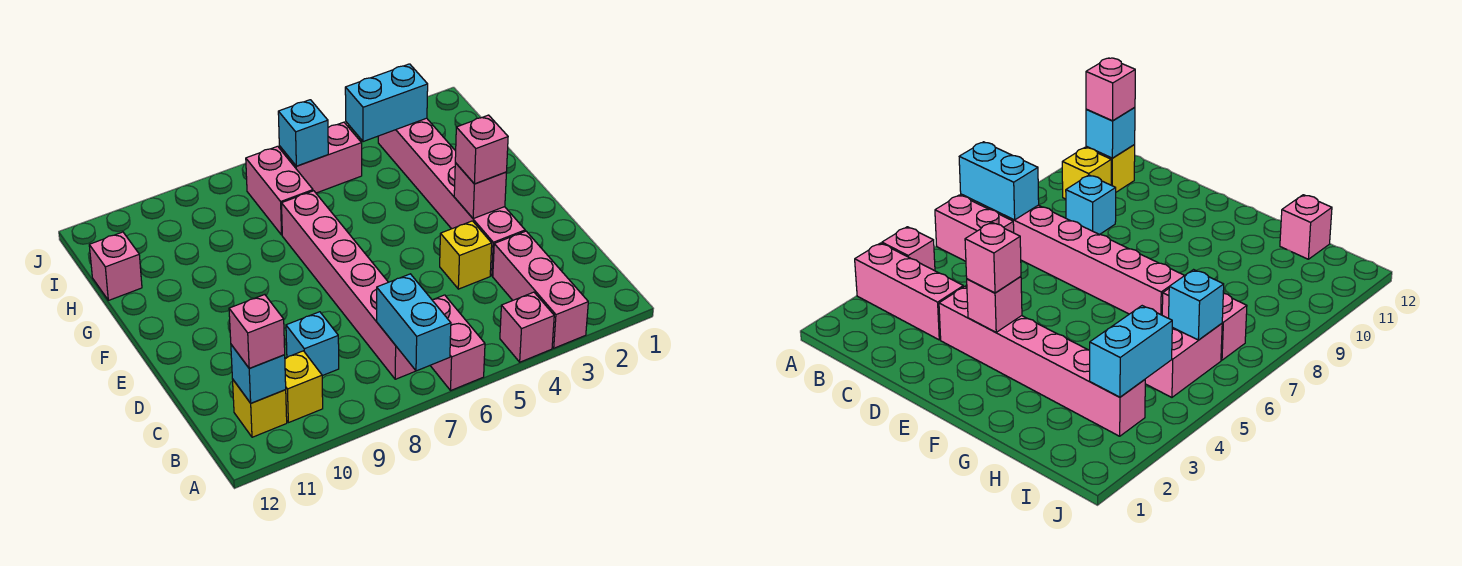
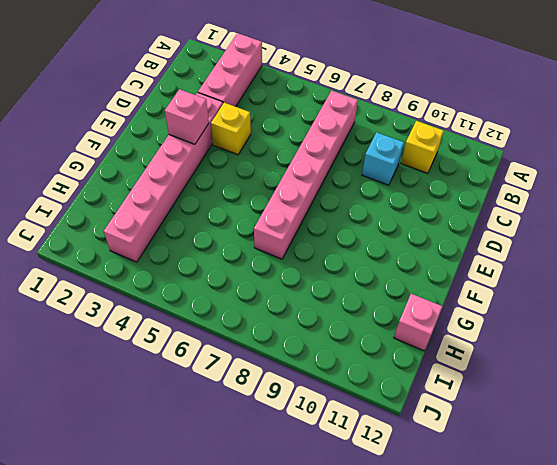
none -> pink brick A4 level 1
none -> pink brick A6:B6 level 1
none -> yellow brick B11 level 1

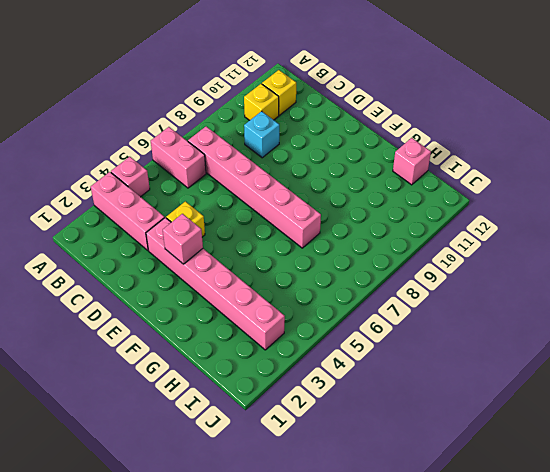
none -> pink brick H7:I7 level 1
none -> pink brick I5:I6 level 1
none -> cyan brick A7:B7 level 2

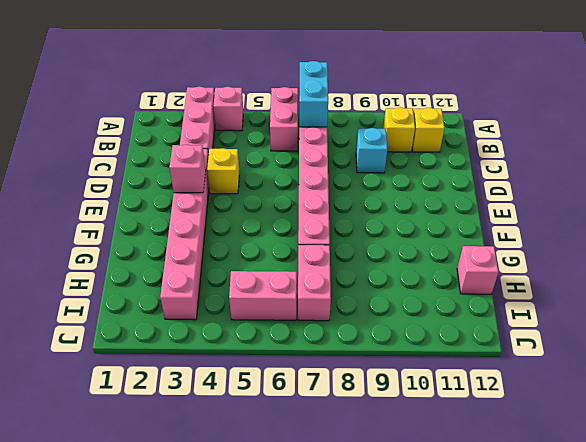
none -> cyan brick B11 level 2
none -> cyan brick I3:I4 level 2
none -> cyan brick I6 level 2

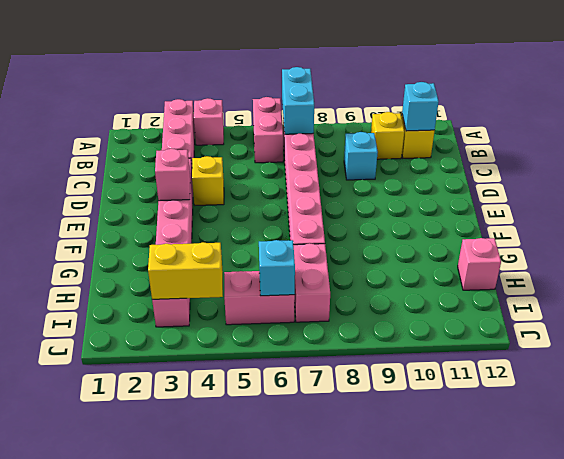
yellow brick I3:I4 level 2 -> cyan brick I3:I4 level 2
none -> pink brick B11 level 3
none -> pink brick E3 level 3

